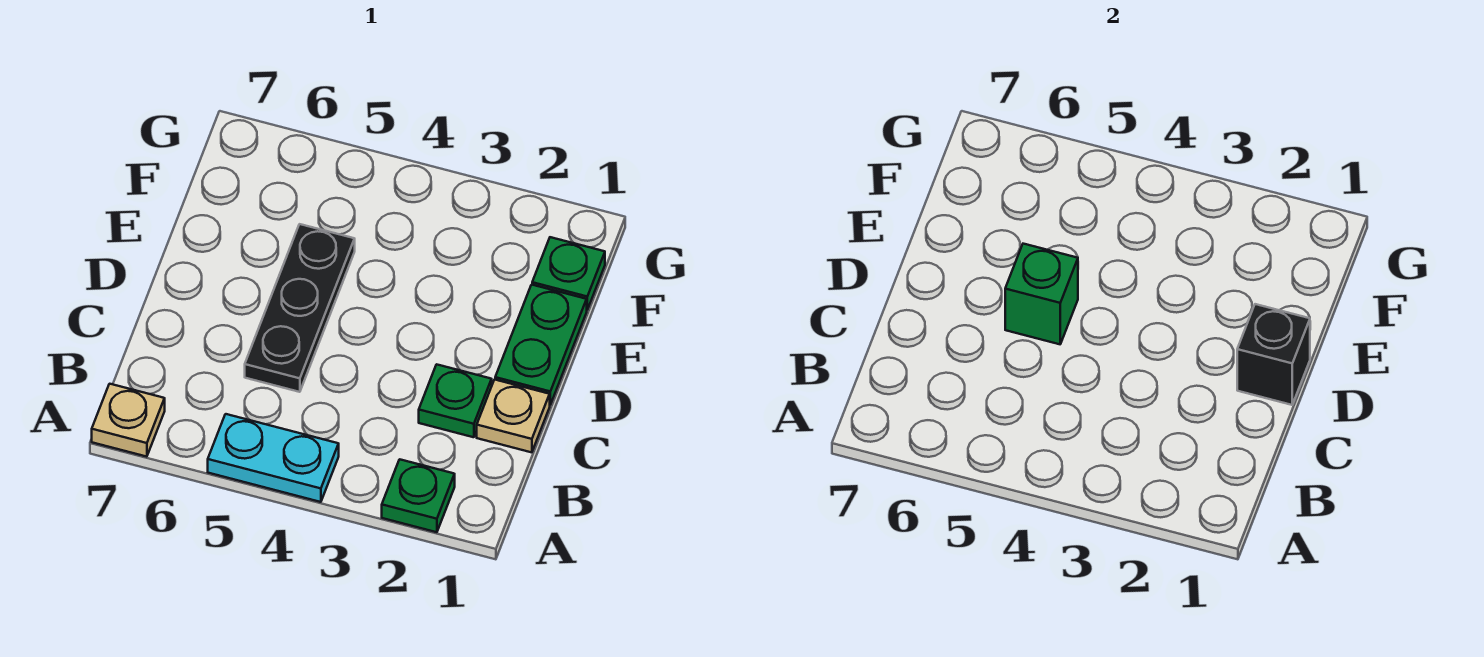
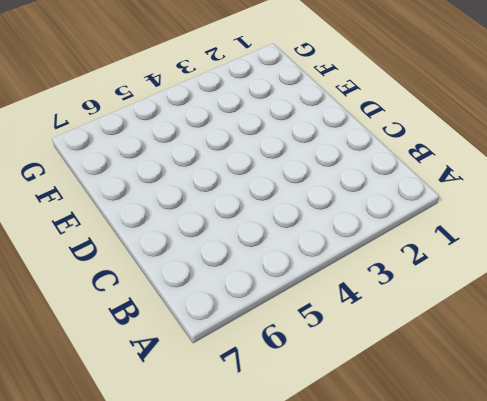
none -> green plate A2 level 1
none -> cyan plate A4:A5 level 1

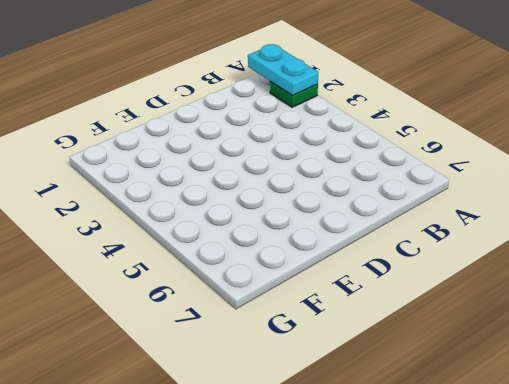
cyan plate A1:A2 level 2 -> cyan plate A4:A5 level 1
none -> tan plate A7 level 1
none -> tan plate C1 level 1

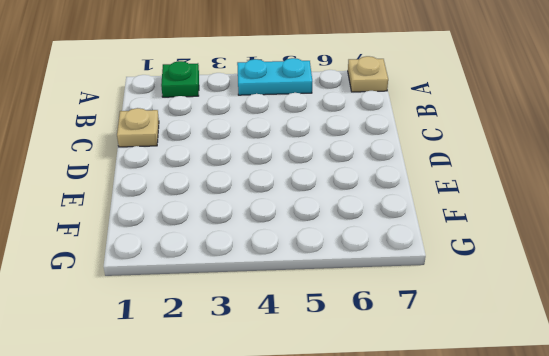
none -> green plate C2 level 1
none -> black plate C5:E5 level 1

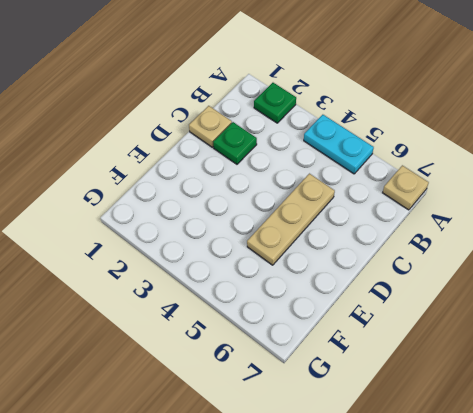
tan plate C5:E5 level 1 -> black plate C5:E5 level 1
none -> green plate D1:E1 level 1
none -> green plate F1 level 1

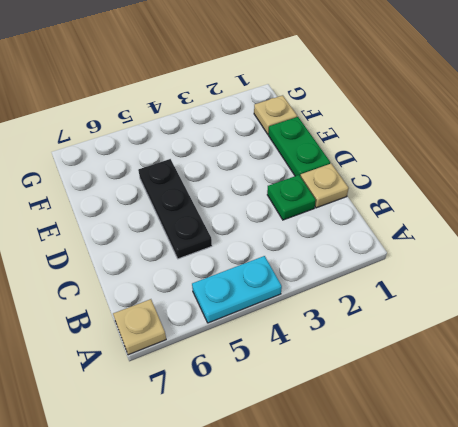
tan plate F1 level 1 -> green plate F1 level 1
none -> green plate A2 level 1
none -> black brick D1 level 2

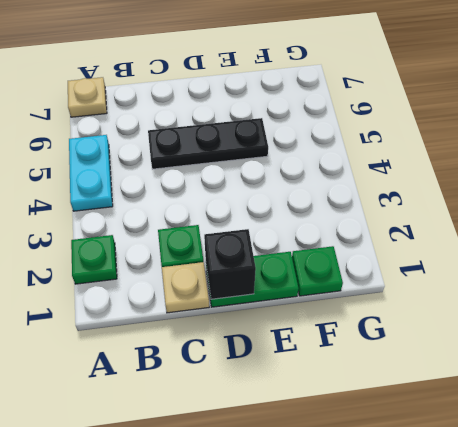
none -> green brick D5 level 2

